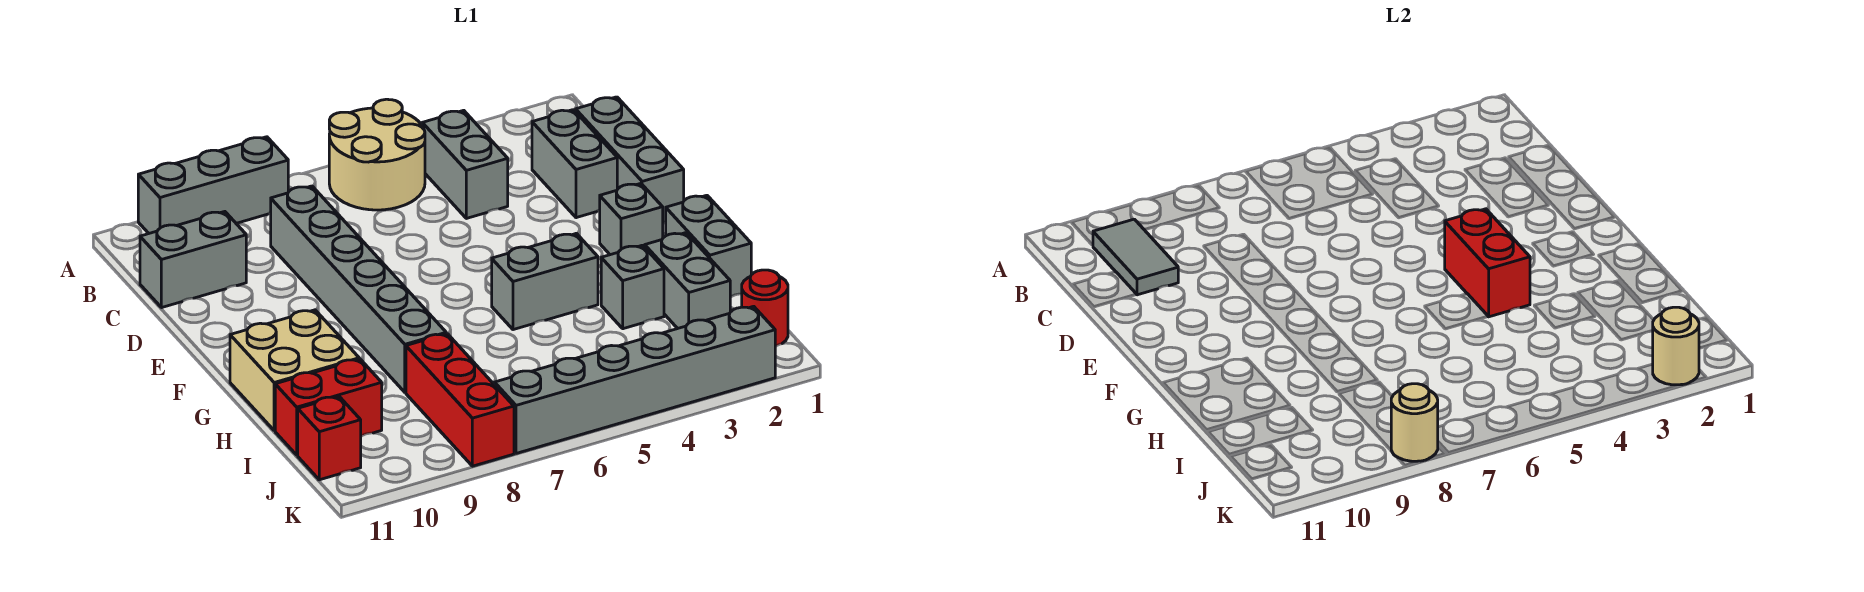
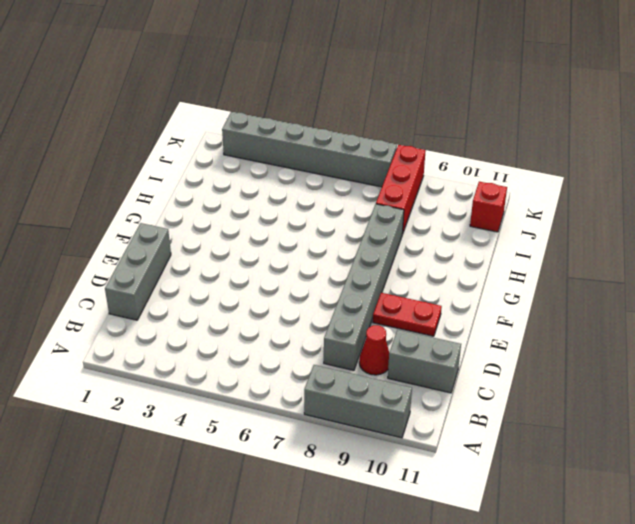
red cone C9 level 1 -> none
red plate E9:E10 level 1 -> none
none -> tan round brick A5:B6 level 1
none -> grey brick B4:C4 level 1
none -> grey brick C2:D2 level 1

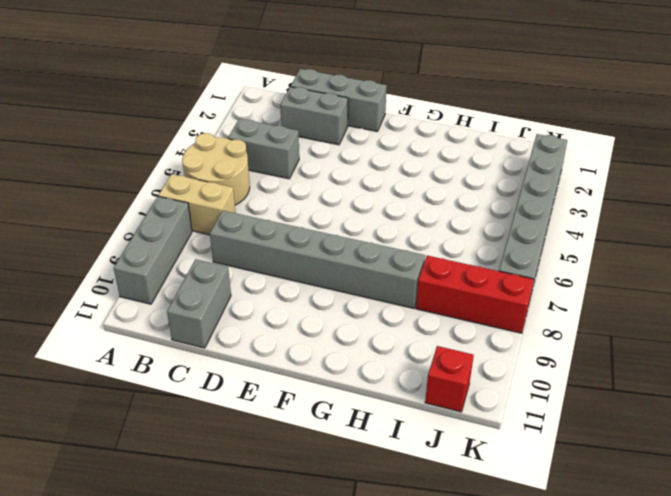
tan brick A7:B7 level 1 -> none
none -> grey brick F2 level 1
none -> grey brick G1:H1 level 1
none -> grey brick G4:G5 level 1

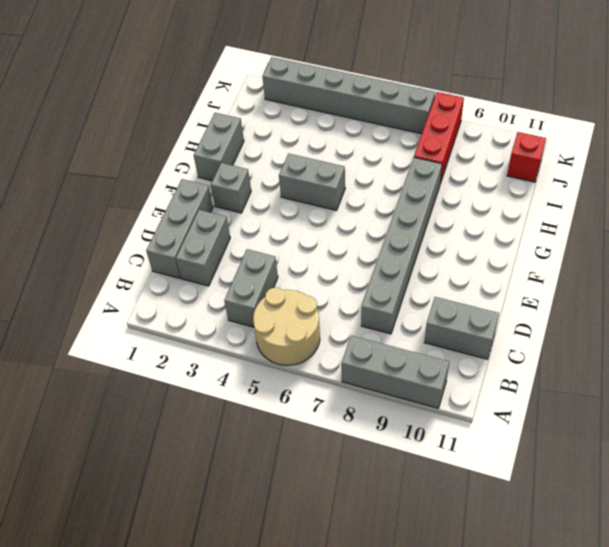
none -> tan brick G10:H11 level 1
none -> grey brick H2:I2 level 1
none -> grey brick H3 level 1

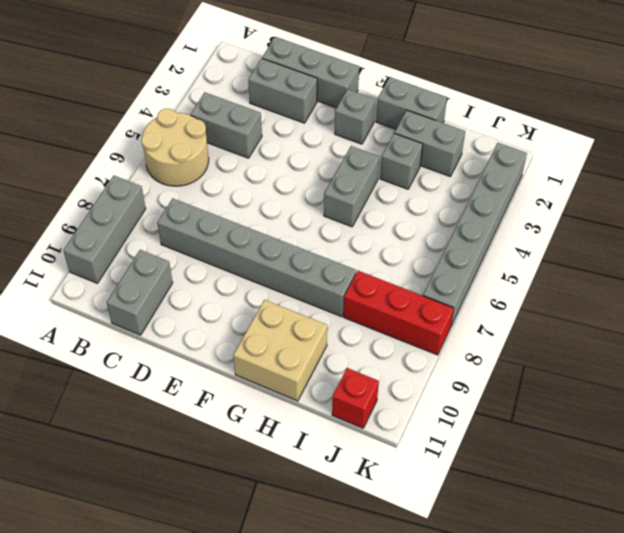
none -> red brick I10:I11 level 1
none -> red round brick J1 level 1
none -> grey tile B10:C10 level 2

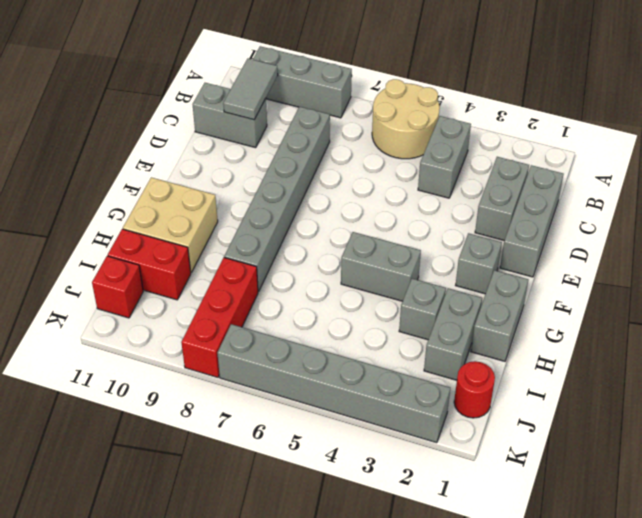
none -> red brick F4:G4 level 2
none -> tan round brick K2 level 2
none -> tan round brick K8 level 2

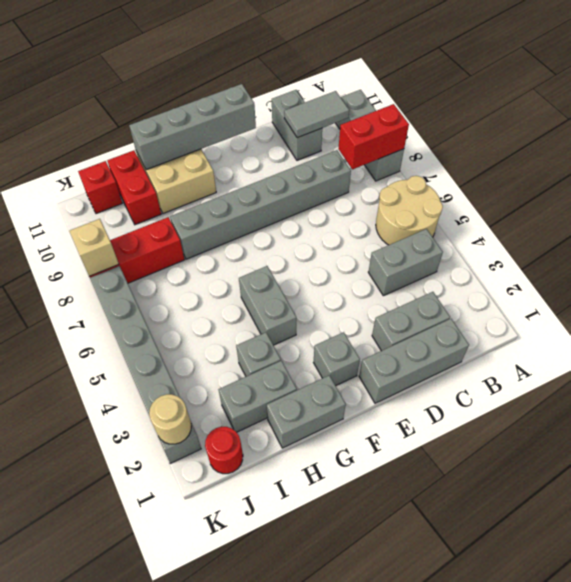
red brick A8:B8 level 2 -> red brick F4:G4 level 2
grey brick E11:H11 level 2 -> none
tan brick K8 level 2 -> tan round brick K8 level 2

